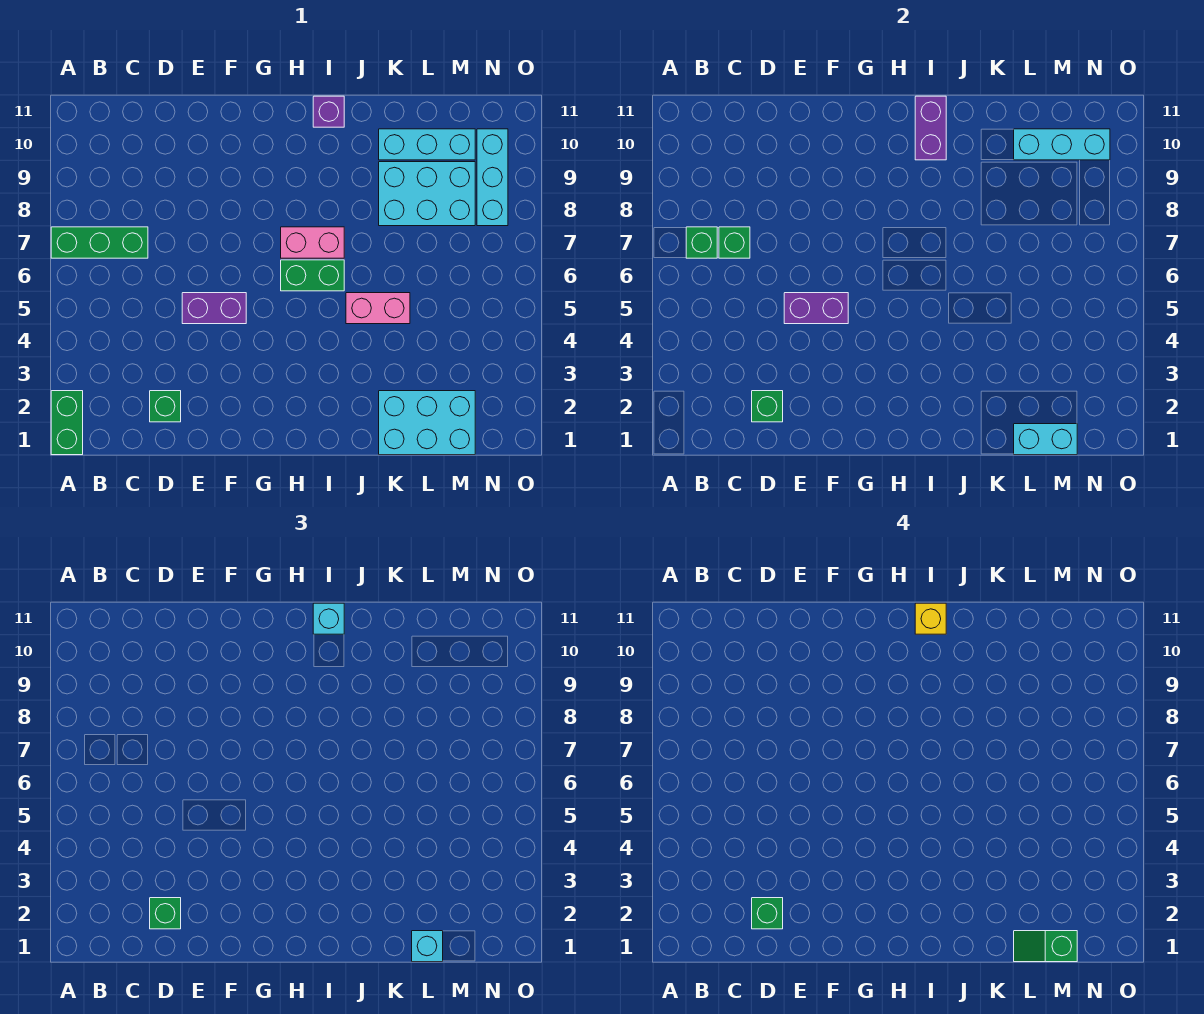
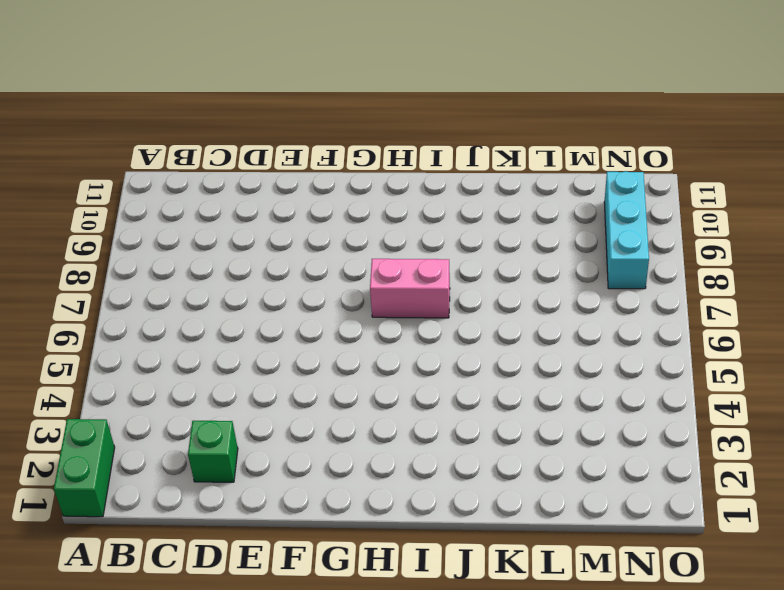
none -> green brick A7:C7 level 1
none -> purple brick E5:F5 level 1
none -> green brick H6:I6 level 1

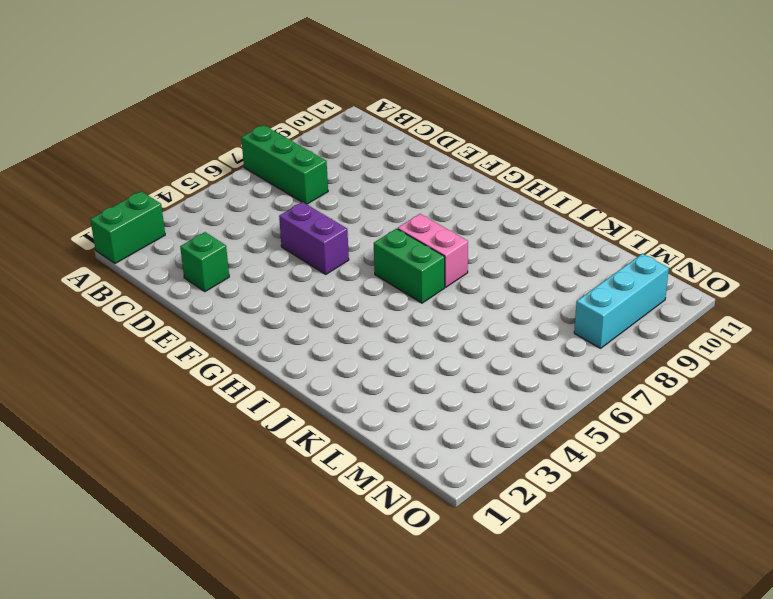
none -> purple brick I11 level 1
none -> pink brick J5:K5 level 1
none -> cyan brick K1:M2 level 1

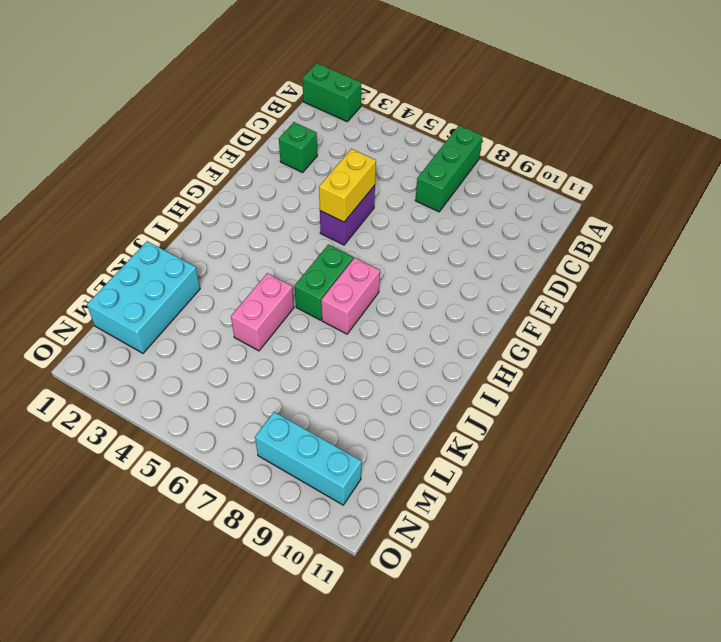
yellow brick E5:F5 level 2 -> purple brick E5:F5 level 2
none -> purple brick I11 level 1
none -> cyan brick K8:M9 level 1
none -> cyan brick K10:M10 level 1

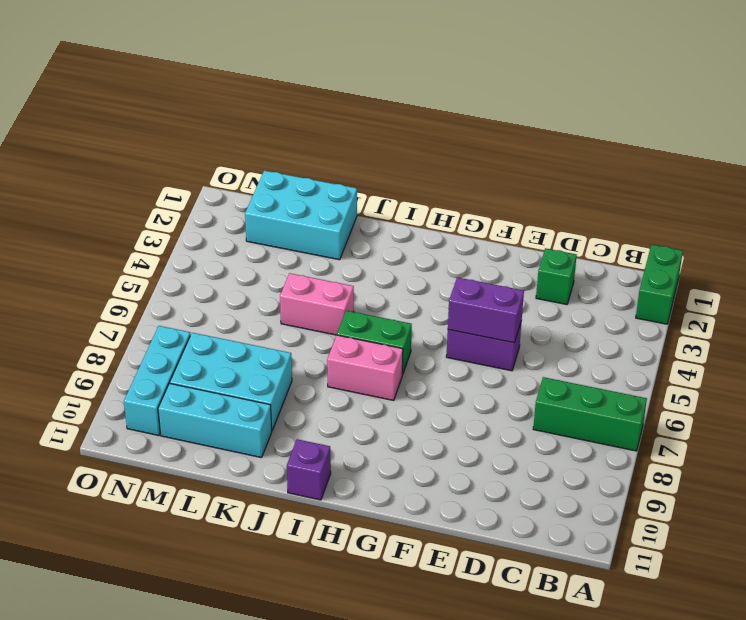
none -> green brick B7 level 2
none -> green brick C7 level 2
none -> green brick D2 level 2

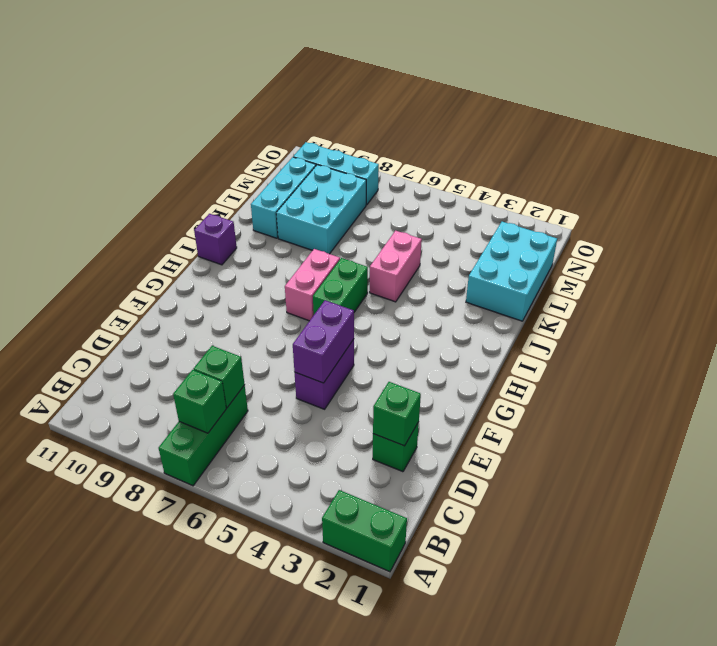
none -> purple brick I10:I11 level 2
none -> cyan brick L1:M1 level 2
none -> cyan brick L10:N10 level 2

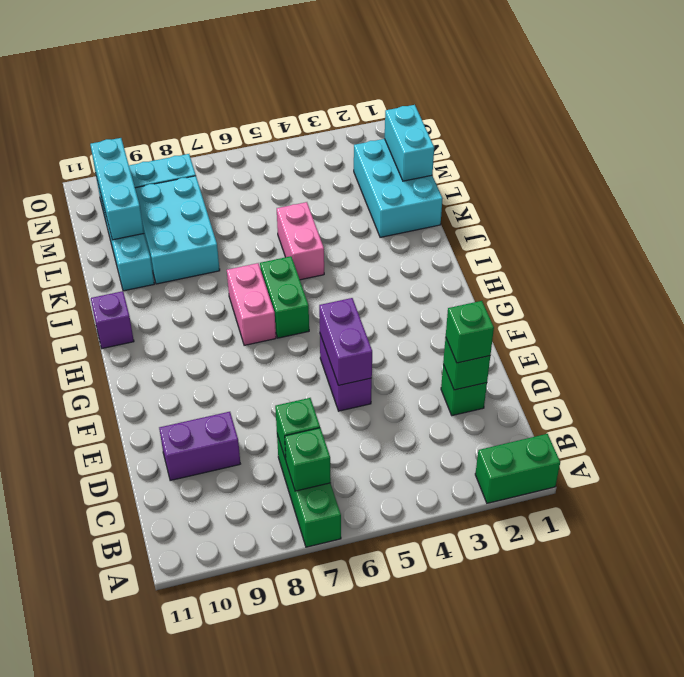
purple brick D9:D10 level 1 -> purple brick I10:I11 level 2
none -> cyan brick I11 level 3
none -> cyan brick L1 level 3
none -> green brick D2 level 4

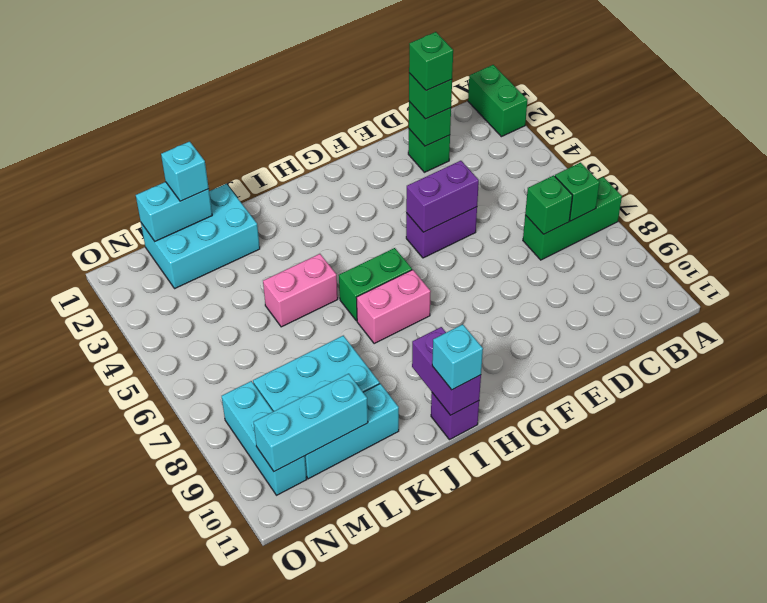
none -> yellow brick I11 level 4
none -> green slope L1:M1 level 4 top M

